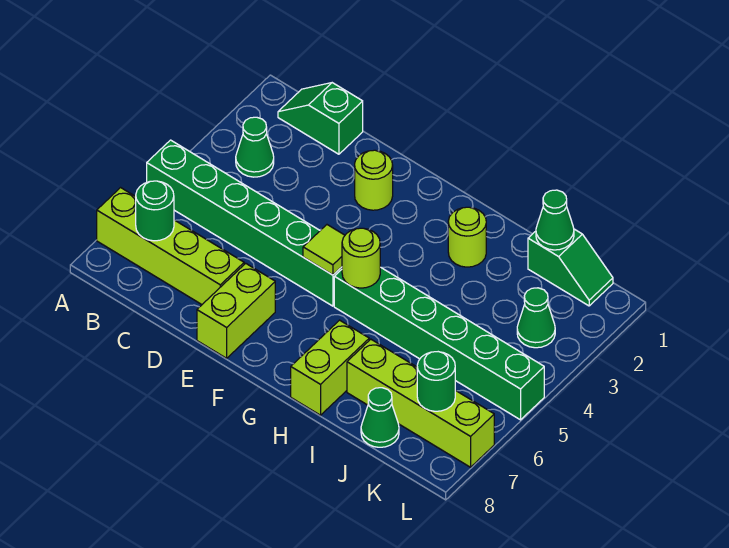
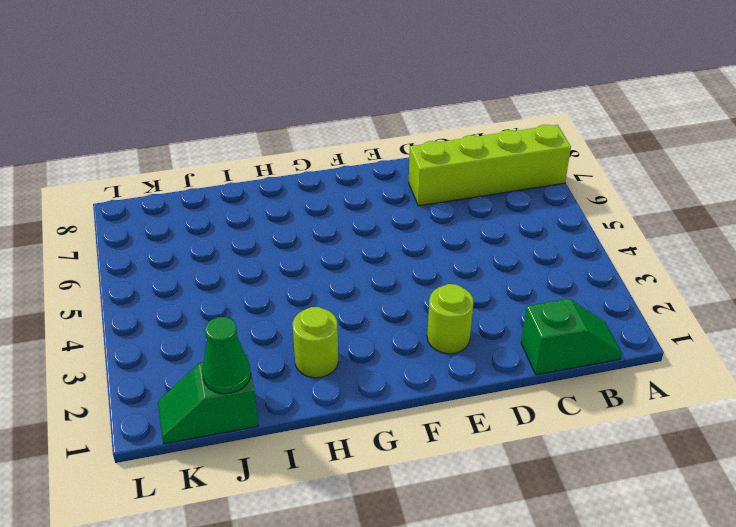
none -> green brick A5:F5 level 1
none -> green cone B3 level 1
none -> lime brick E7:E8 level 1

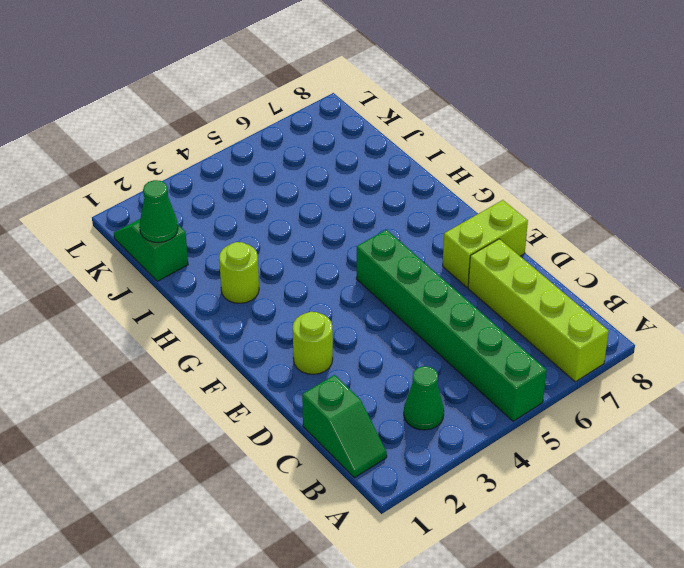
none -> green brick G5:L5 level 1
none -> lime brick H7:H8 level 1
none -> lime brick I7:L7 level 1

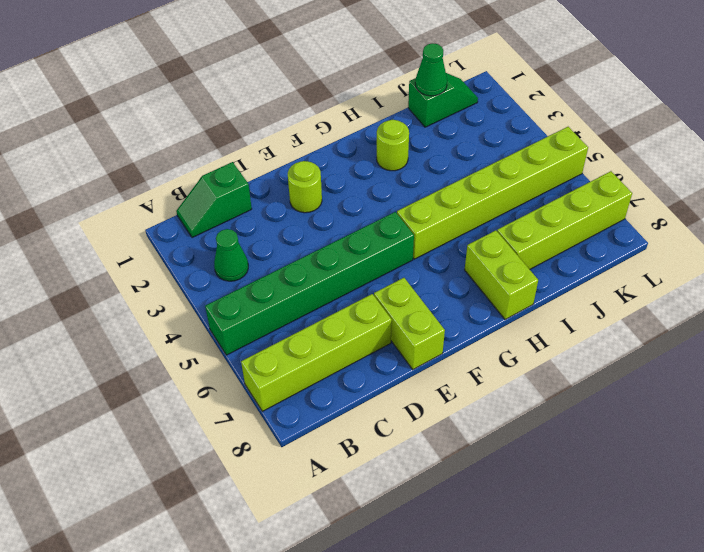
lime brick G5:L5 level 1 -> green brick G5:L5 level 1
none -> green cone J8 level 1
none -> green cone K3 level 1
none -> green round brick B7 level 2

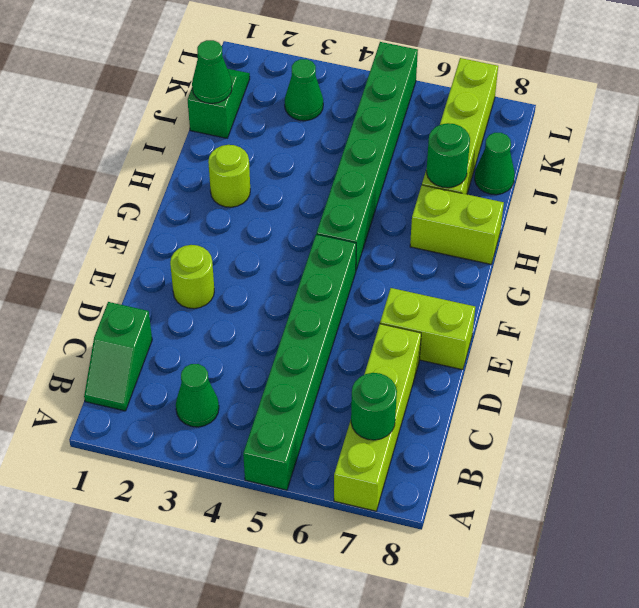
green round brick I7 level 2 -> green round brick K7 level 2
none -> lime tile F5 level 2
none -> lime round brick G5 level 2

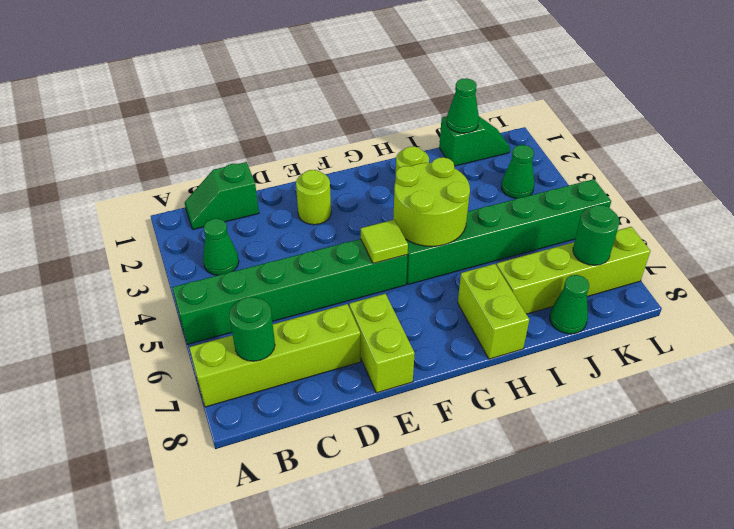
lime round brick G4:H5 level 2 -> lime round brick G5 level 2

